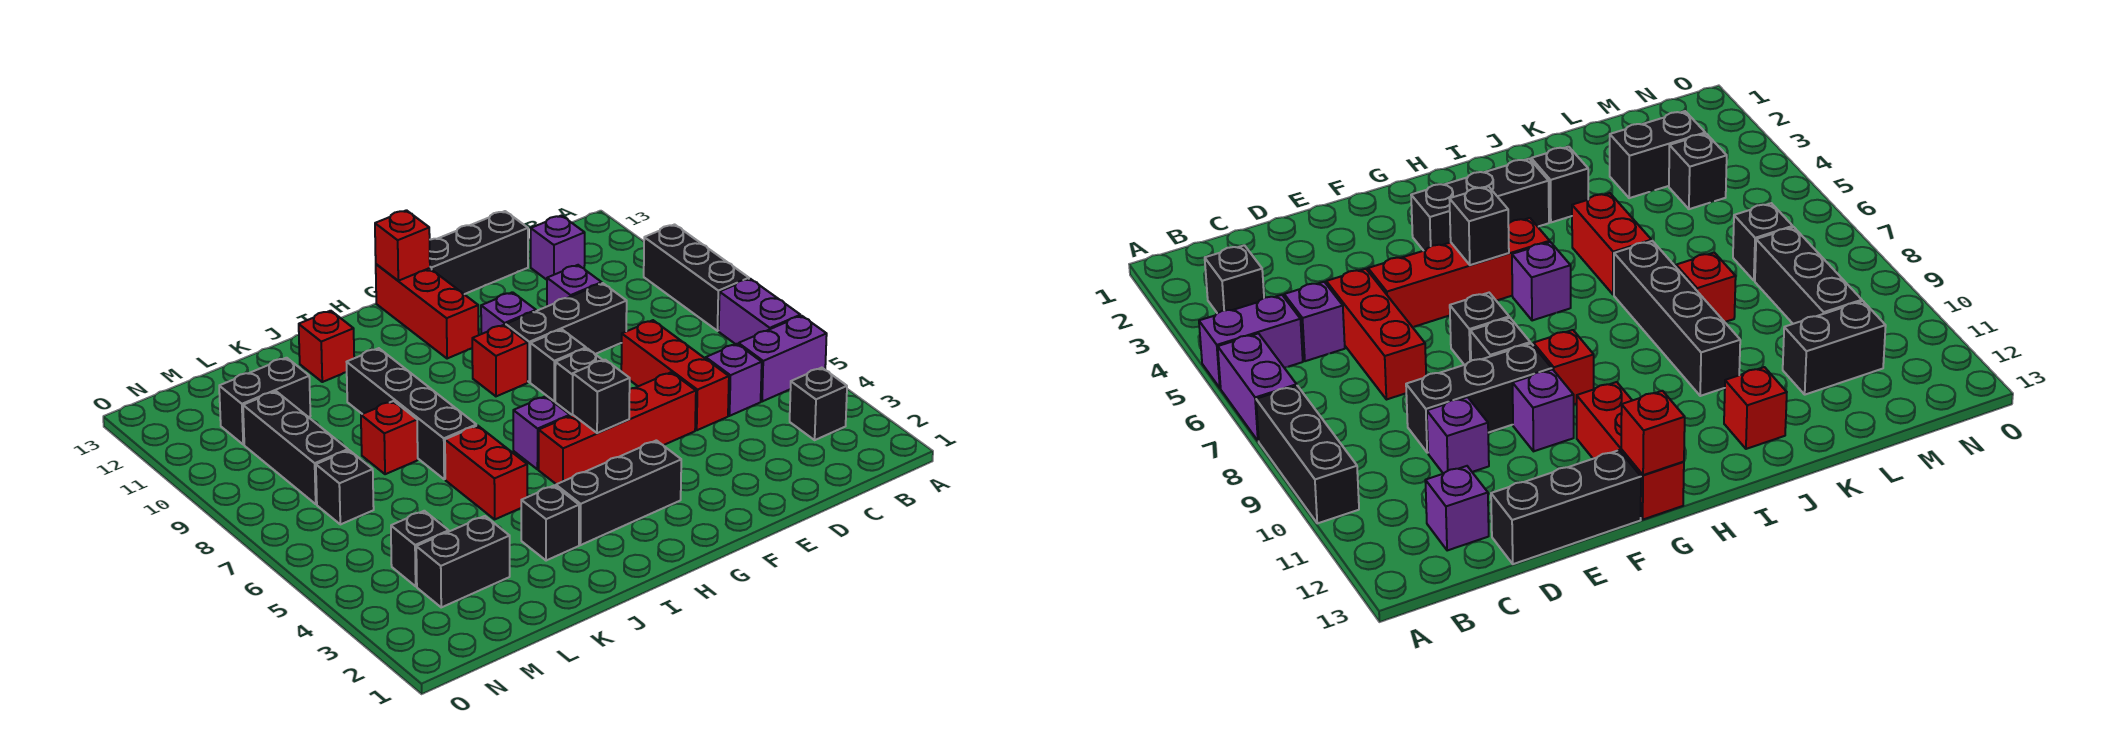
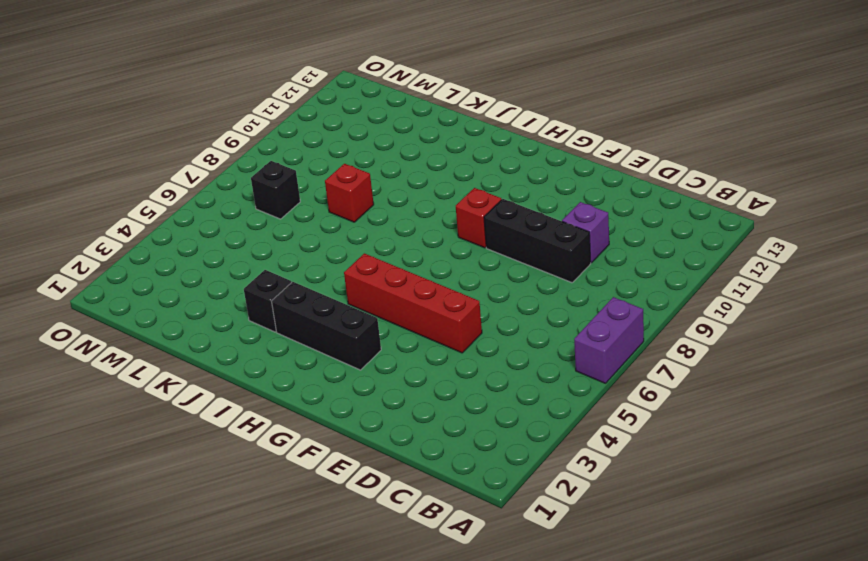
none -> purple brick A5:B5 level 1
none -> black brick A8:A10 level 1
none -> black brick B3 level 1
none -> purple brick C5 level 1

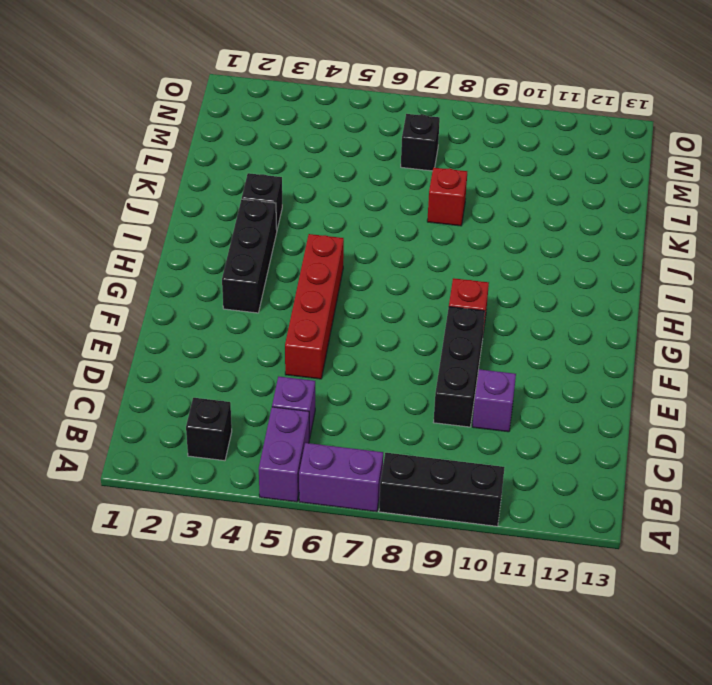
none -> purple brick C12 level 1
none -> red brick D5:D7 level 1
none -> black brick D13:F13 level 1
none -> black brick F7 level 1

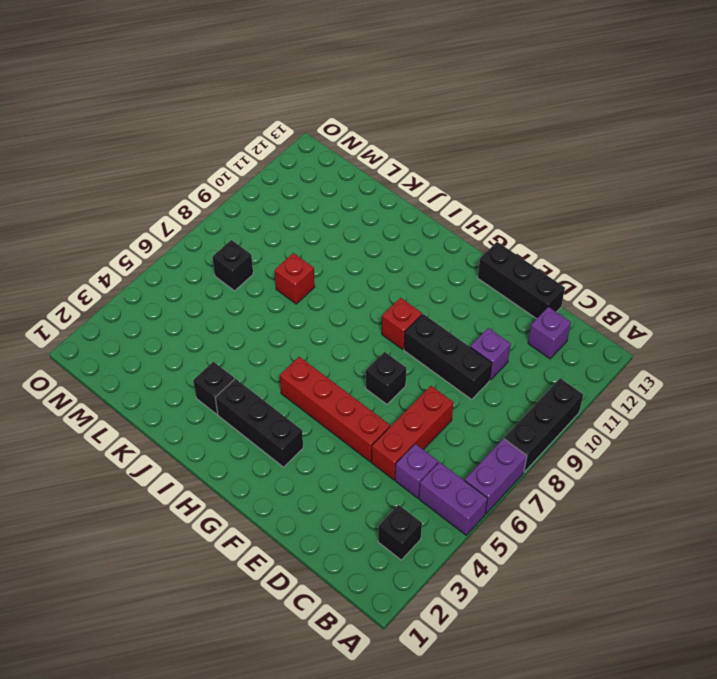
none -> black brick F8 level 1
none -> purple brick F10 level 1
none -> red brick G11:G13 level 1
none -> purple brick H6 level 1

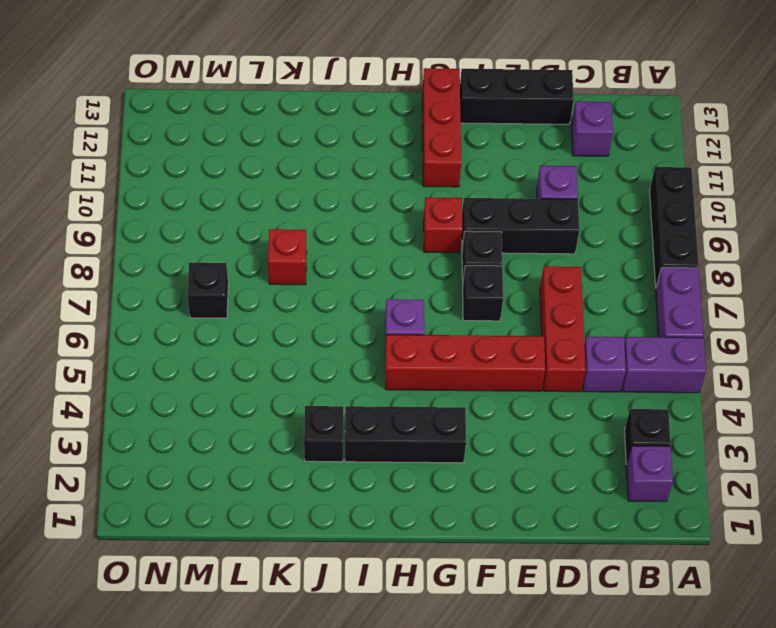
purple brick B2 level 1 -> purple brick F10 level 1
none -> red brick J5:J6 level 1
none -> black brick J7:J10 level 1
none -> red brick J12 level 1
none -> black brick L3:M3 level 1

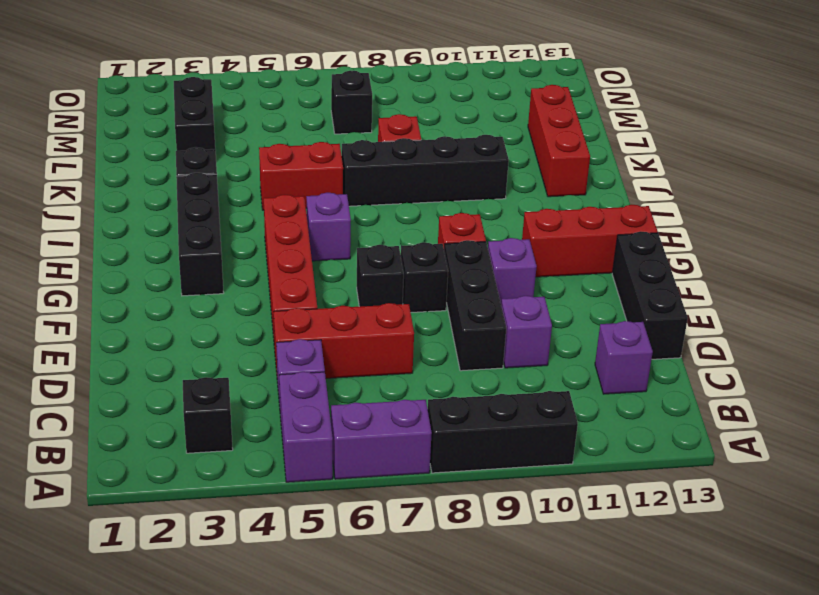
red brick J12:L12 level 1 -> red brick J12 level 1
none -> black brick L11:M11 level 1
none -> black brick M4 level 1
none -> black brick M8:M10 level 1
none -> black brick G5 level 2

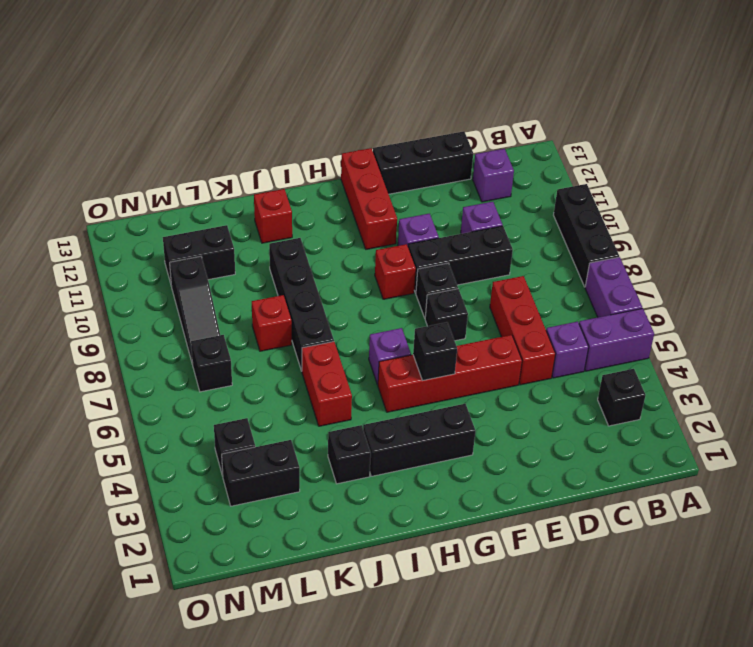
black slope M8:M10 level 1 top 10 -> black brick M8:M10 level 1
none -> red brick G13 level 2

